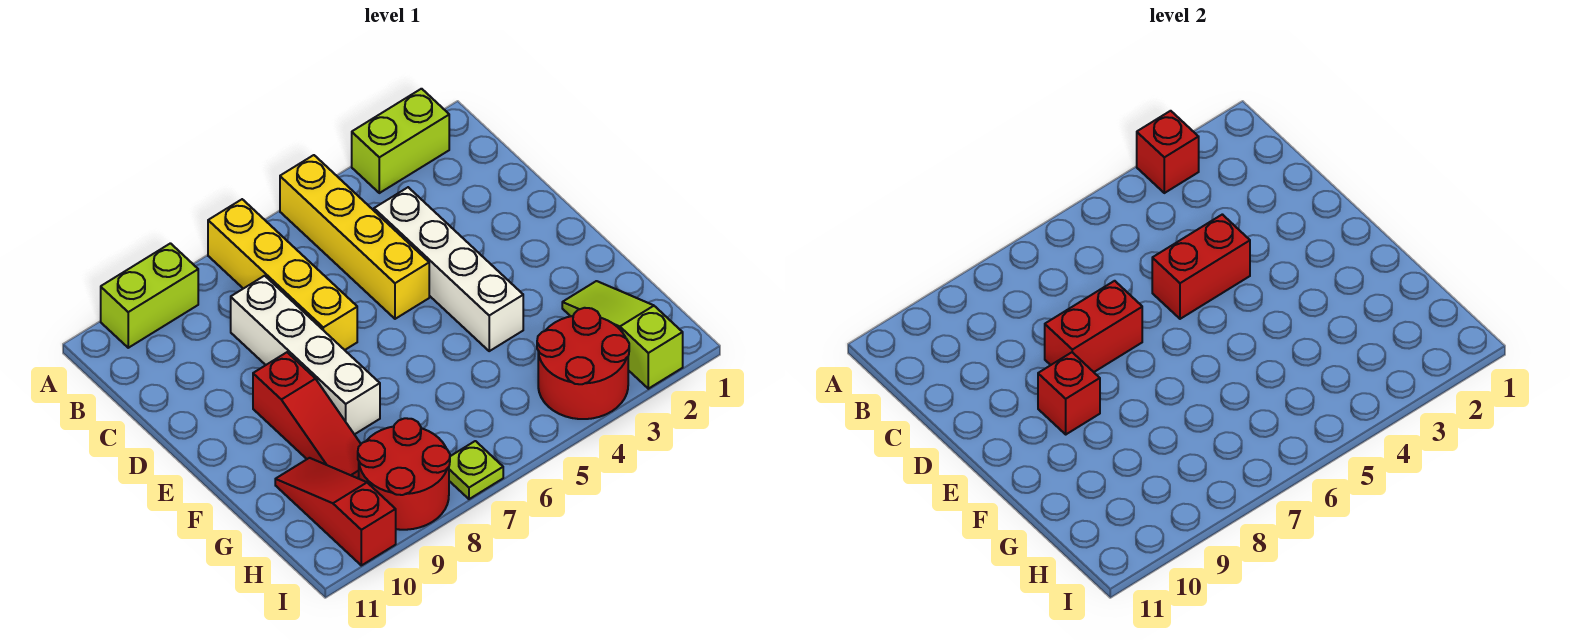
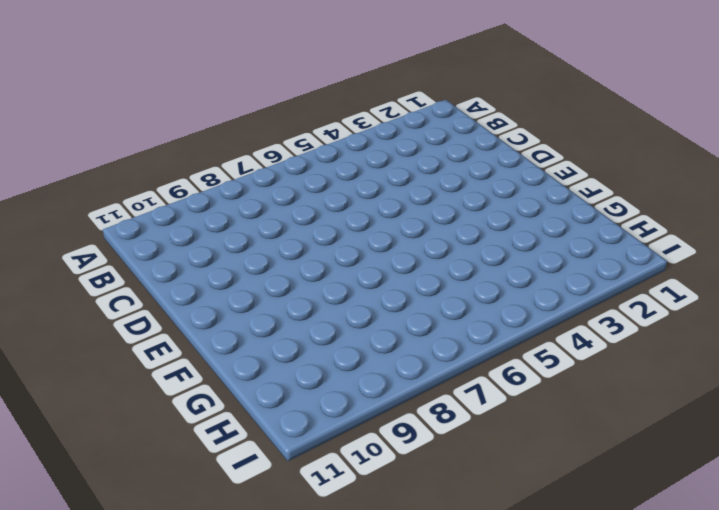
none -> lime brick A2:A3 level 1
none -> yellow brick A5:D5 level 1
none -> yellow brick A7:D7 level 1

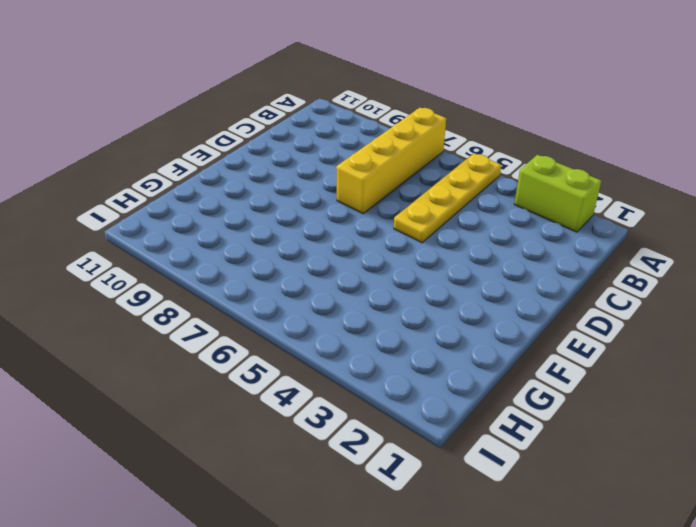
yellow plate A5:D5 level 1 -> yellow brick A5:D5 level 1
none -> lime brick A9:A10 level 1
none -> white brick C4:F4 level 1
none -> white brick C8:F8 level 1

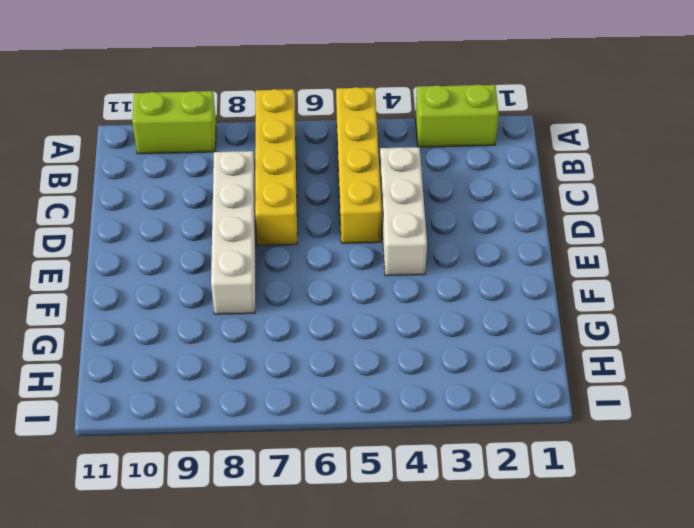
white brick C4:E4 level 1 -> white brick C4:F4 level 1
none -> red slope E9:G9 level 1 top E
none -> lime slope G2:I2 level 1 top I
none -> red slope G10:I10 level 1 top I

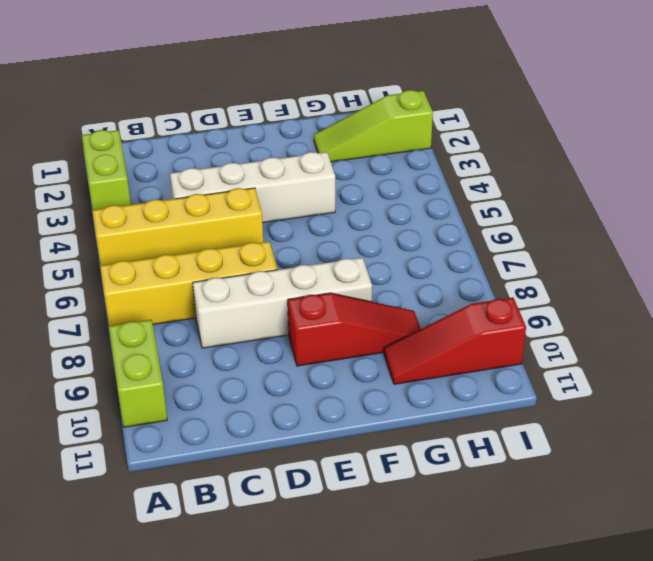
none -> red round brick H3:I4 level 1
none -> red round brick H8:I9 level 1
none -> lime plate I7 level 1

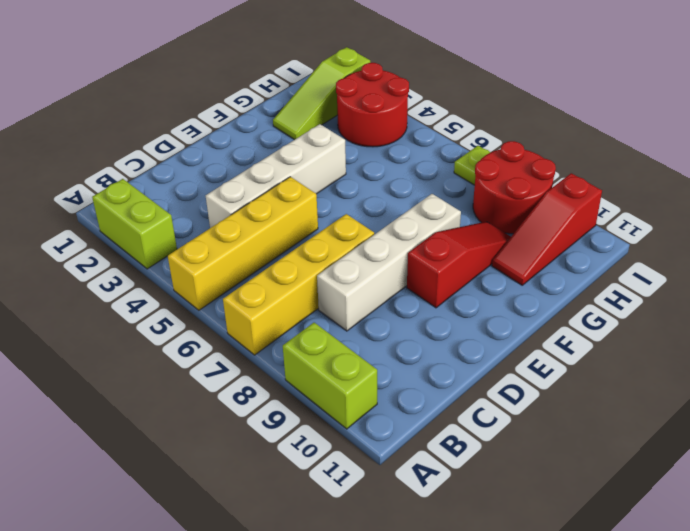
none -> red brick A3 level 2
none -> red brick D4:D5 level 2
none -> red brick D7:D8 level 2

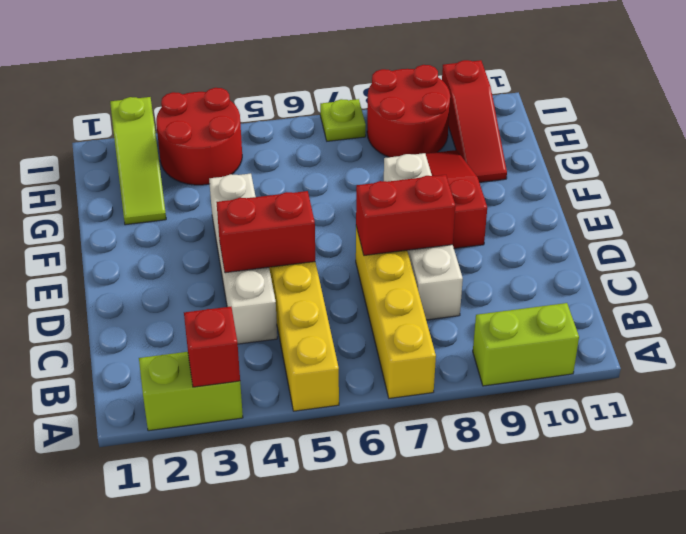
none -> red brick E9 level 2

